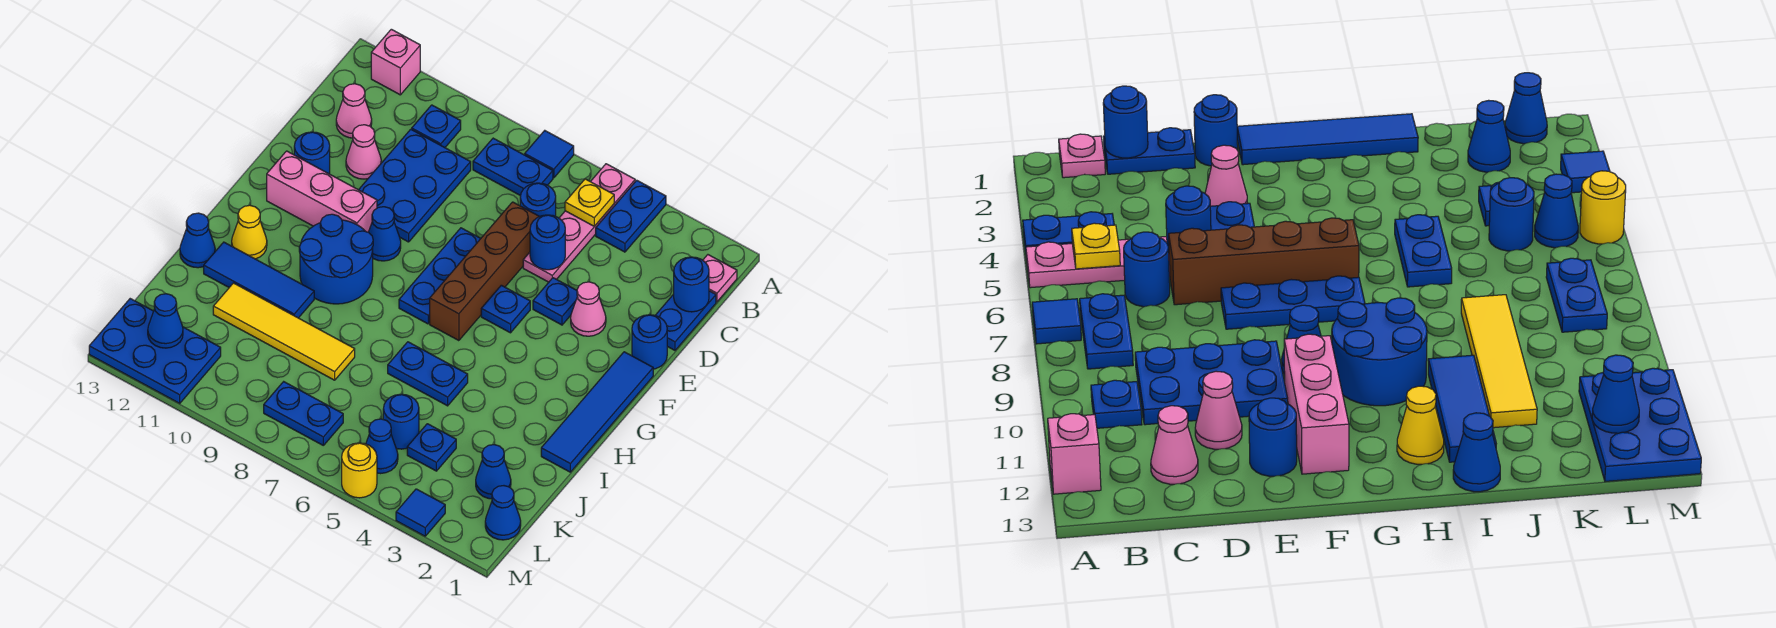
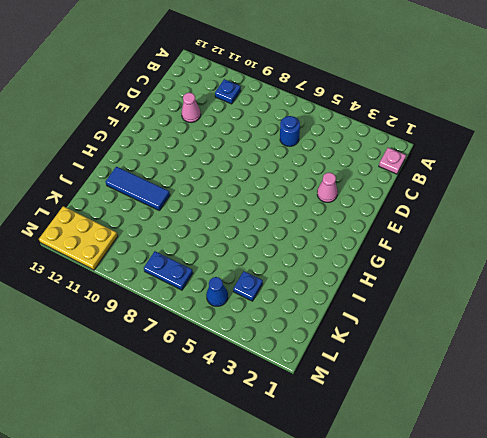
yellow plate L11:M13 level 1 -> blue plate L11:M13 level 1
none -> blue plate A4:B4 level 1
none -> pink plate A5:D5 level 1
none -> blue tile A7 level 1
none -> pink brick A12 level 1

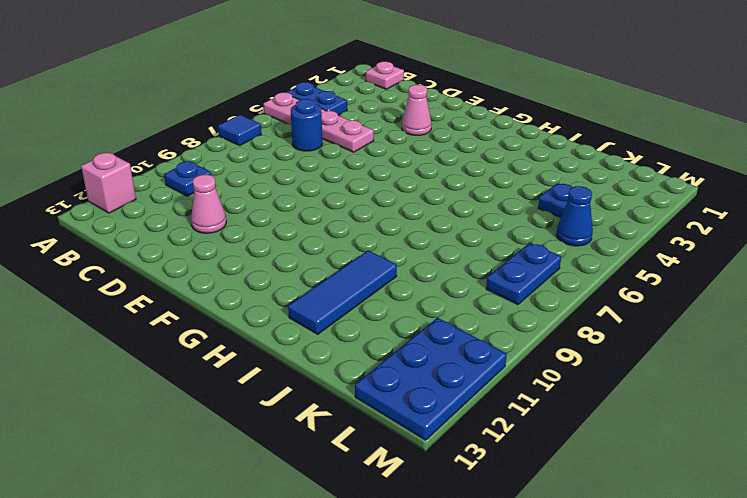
none -> blue plate B7:B8 level 1
none -> blue plate C1:D1 level 1
none -> blue plate C9:E10 level 1
none -> pink cone C12 level 1

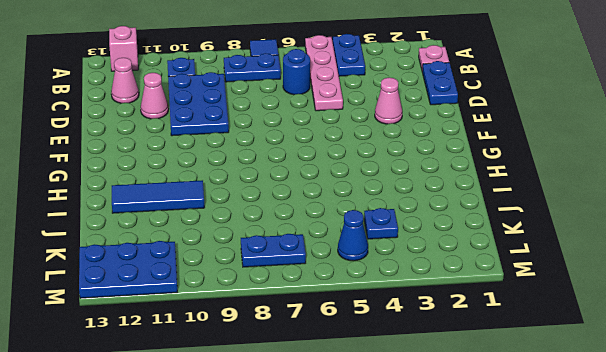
none -> brown brick D6:G6 level 1
none -> blue round brick E1 level 1
none -> blue plate E4 level 1
none -> blue plate E7:G7 level 1

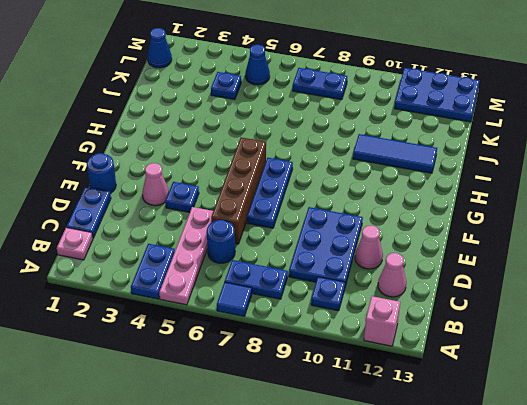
none -> blue round brick E12 level 1
none -> blue tile F1:I1 level 1
none -> blue plate F5 level 1
none -> blue cone F9 level 1

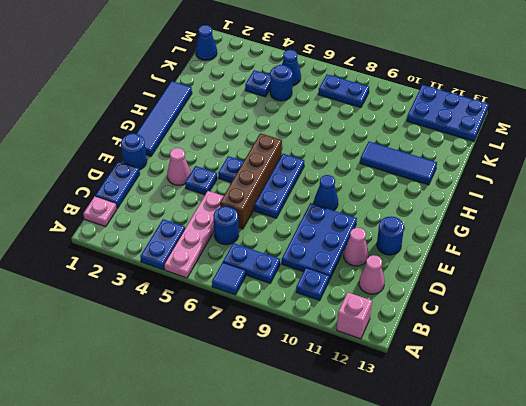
none -> pink brick F10:F12 level 1
none -> blue round brick G9:H10 level 1
none -> yellow cone H12 level 1
none -> blue plate I5:I6 level 1

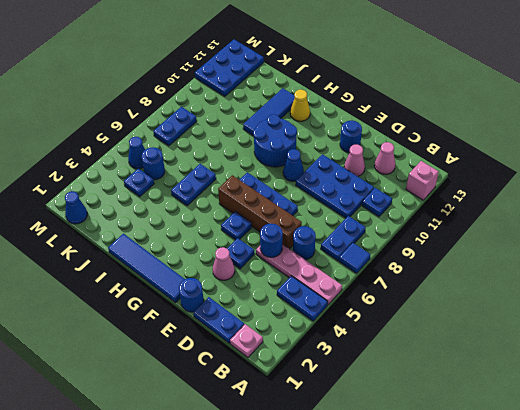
none -> pink brick F10:F12 level 1
none -> blue cone I13 level 1
none -> yellow tile J8:J11 level 1
none -> blue cone K2 level 1

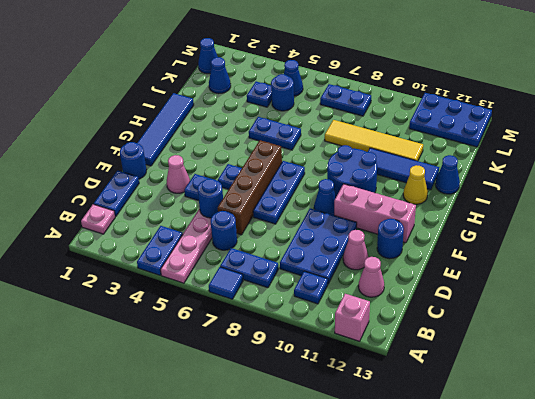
none -> blue tile M3 level 1
none -> yellow round brick M5 level 1
none -> yellow plate B5 level 2
none -> blue round brick C1 level 2

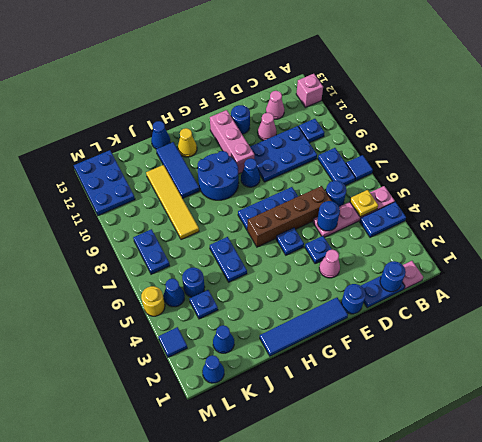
none -> blue cone L12 level 2

